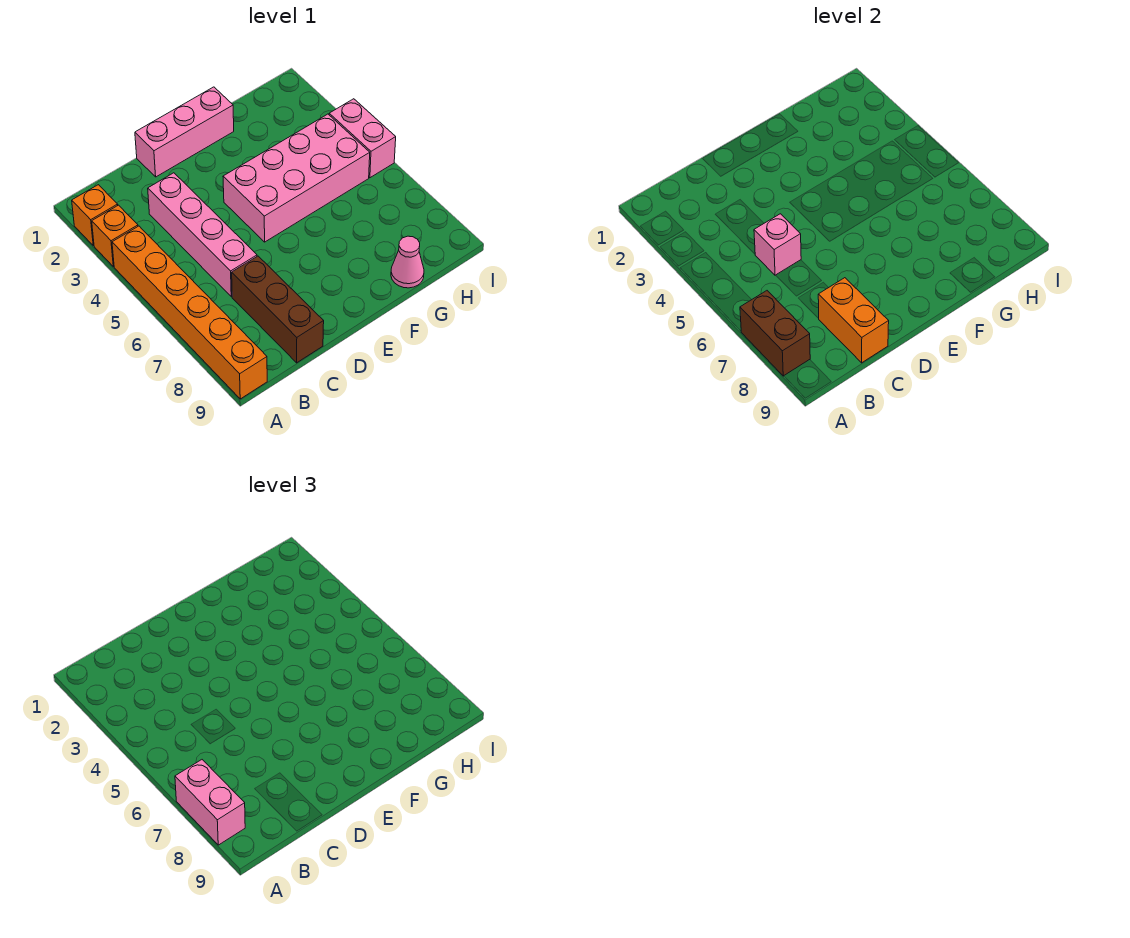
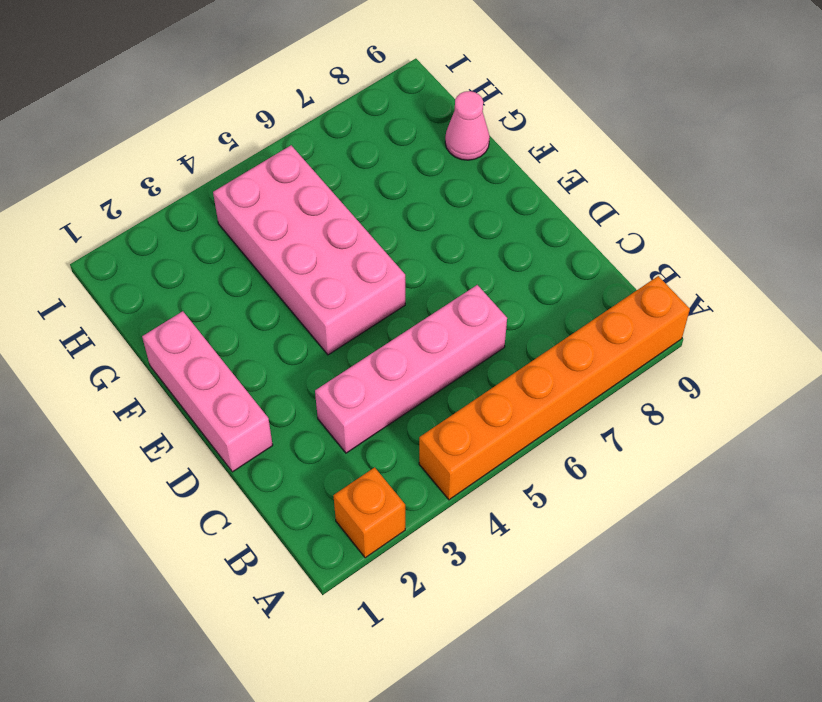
none -> orange brick A3 level 1
none -> brown brick C7:C9 level 1
none -> pink brick I4:I5 level 1

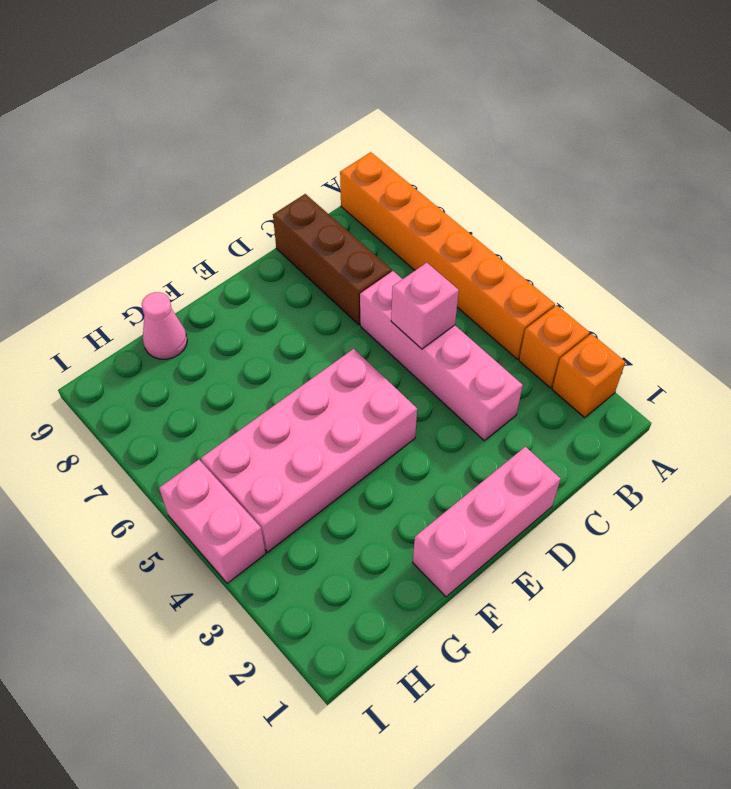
none -> brown brick A7:A8 level 2
none -> orange brick C8:C9 level 2
none -> pink brick A7:A8 level 3

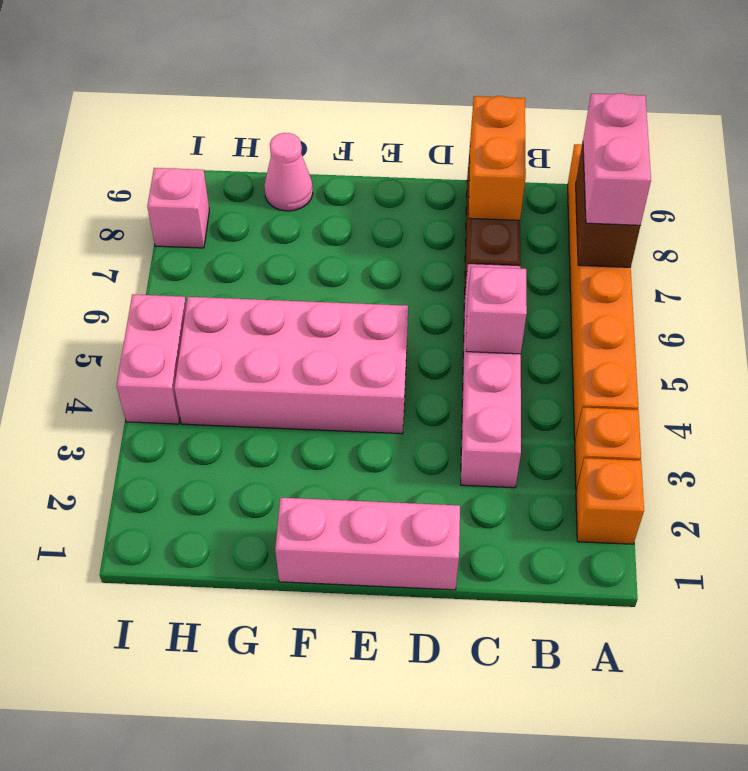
pink brick I8 level 1 -> none

